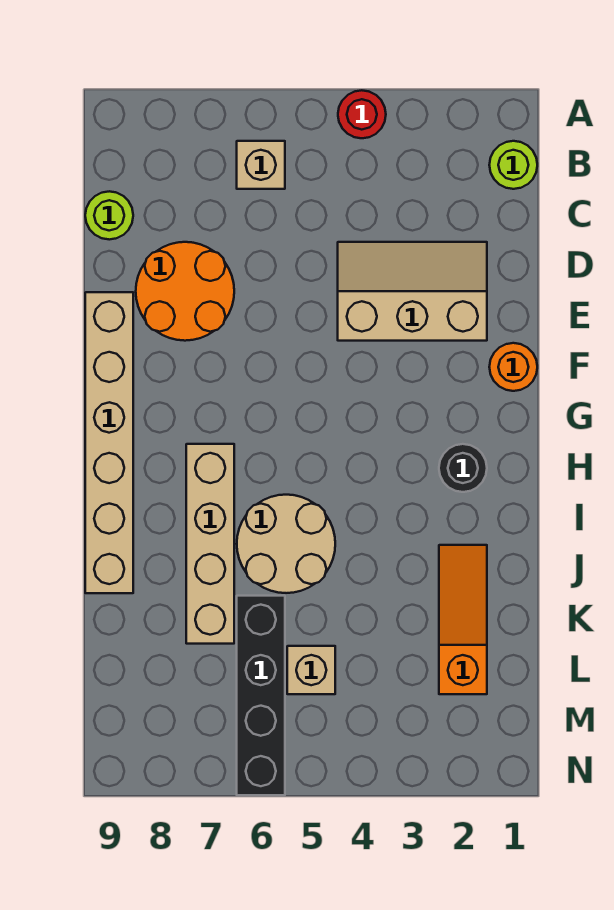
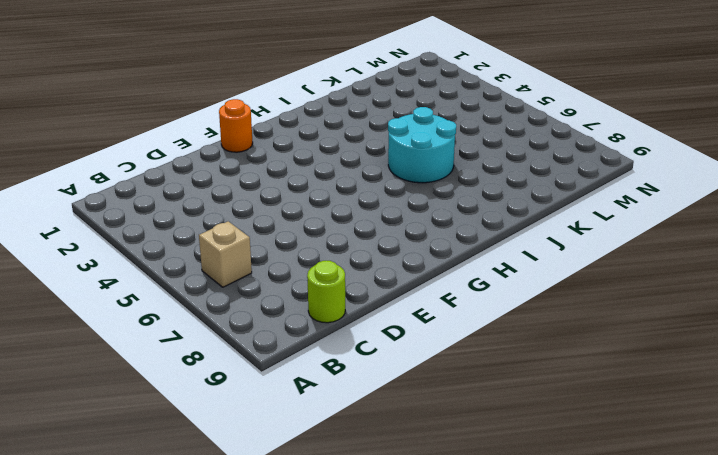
cyan round brick I5:J6 level 1 -> tan round brick I5:J6 level 1
none -> red round brick A4 level 1
none -> lime round brick B1 level 1
none -> tan slope D2:E4 level 1 top E

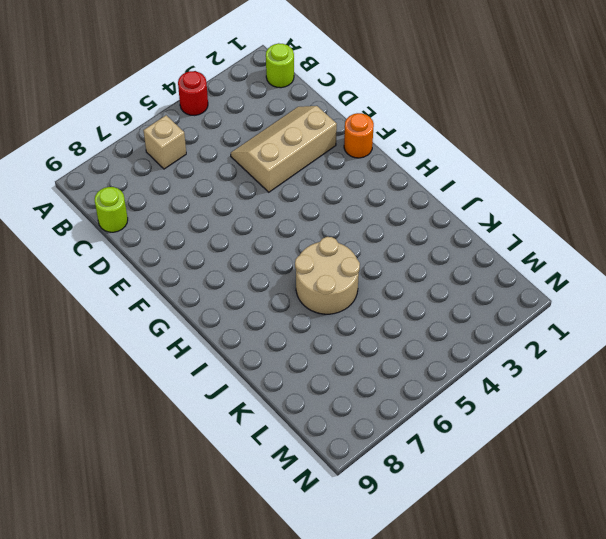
none -> orange round brick D7:E8 level 1
none -> tan brick E9:J9 level 1
none -> black round brick H2 level 1

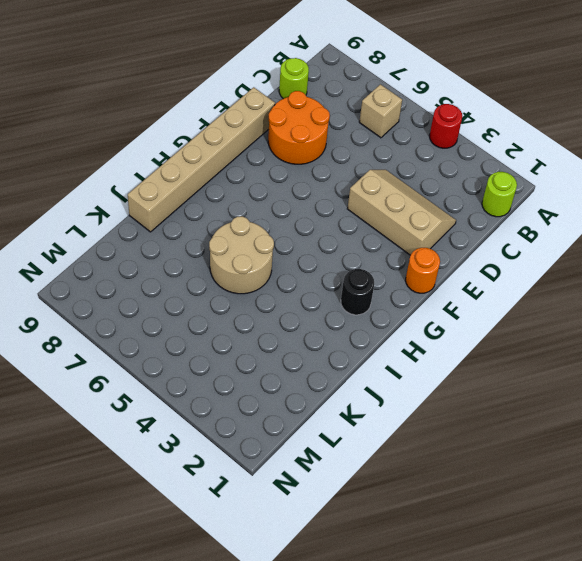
none -> tan brick H7:K7 level 1
none -> orange slope J2:L2 level 1 top L
none -> black brick K6:N6 level 1

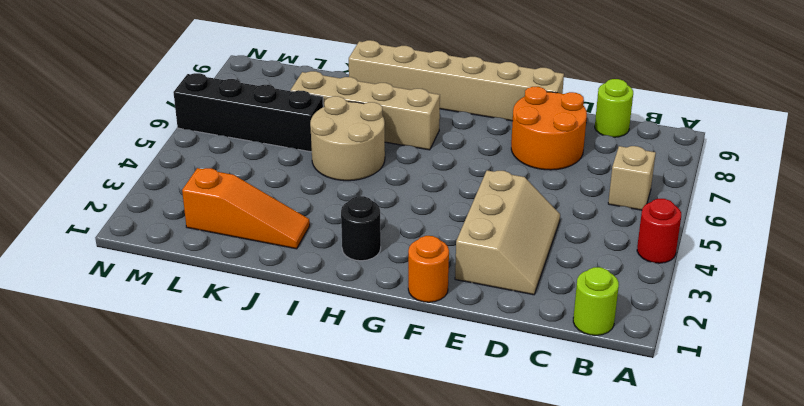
none -> tan brick L5 level 1

